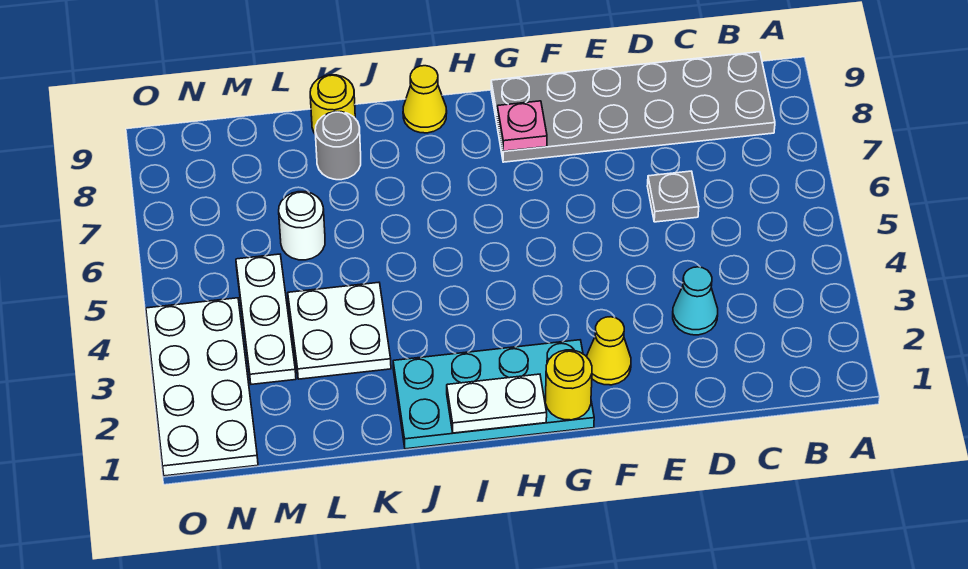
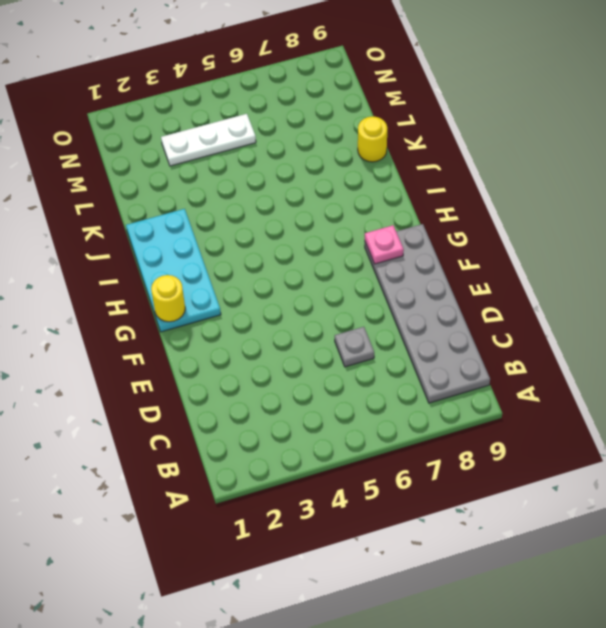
none -> cyan cone D3 level 1
none -> yellow cone F2 level 1
none -> yellow cone I9 level 1

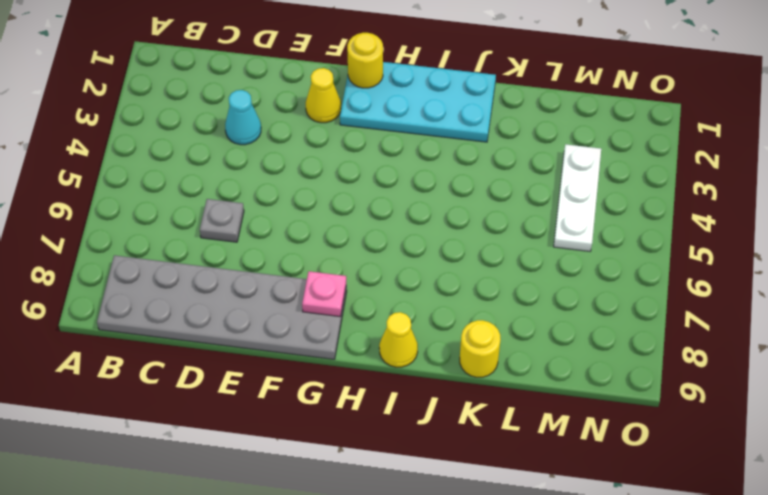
none -> white plate K3:L4 level 1
none -> grey round brick K8 level 1
none -> white round brick L6 level 1

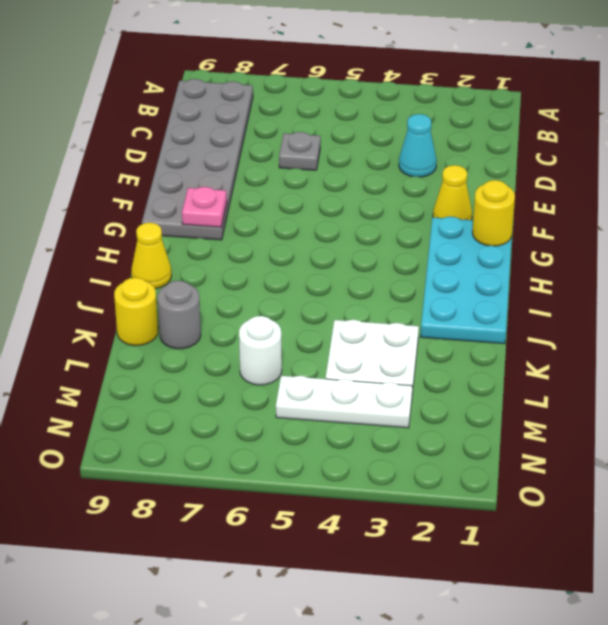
none -> white plate N1:O4 level 1
none -> white plate H1:I1 level 2

